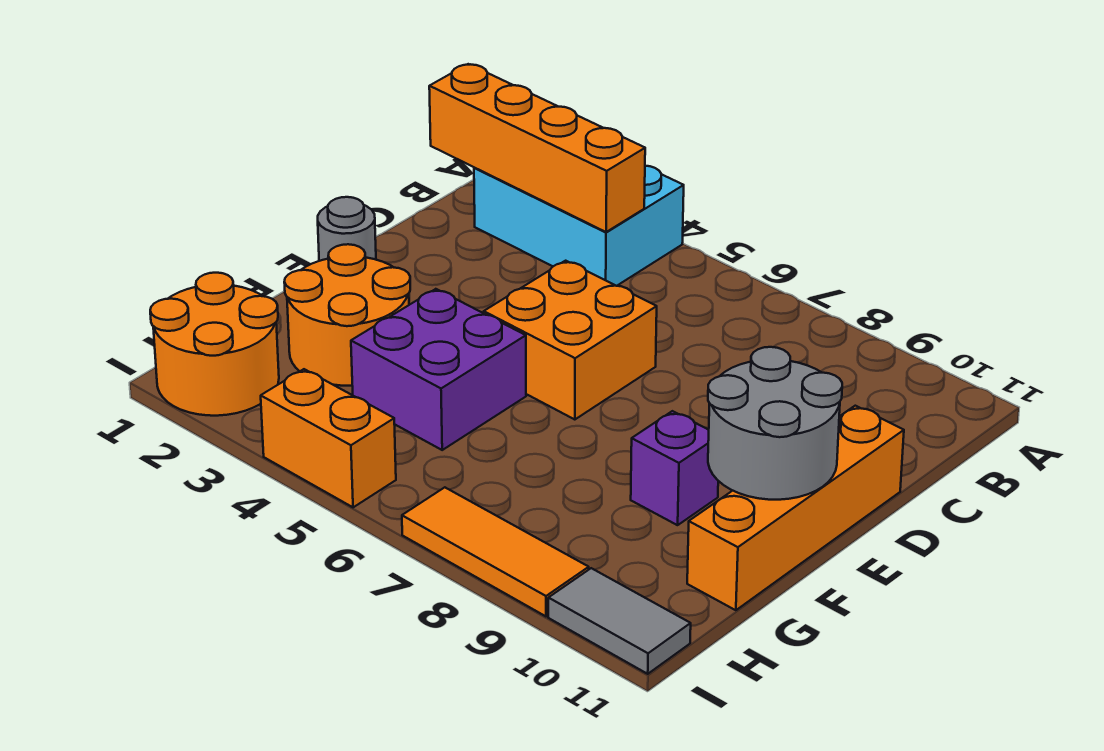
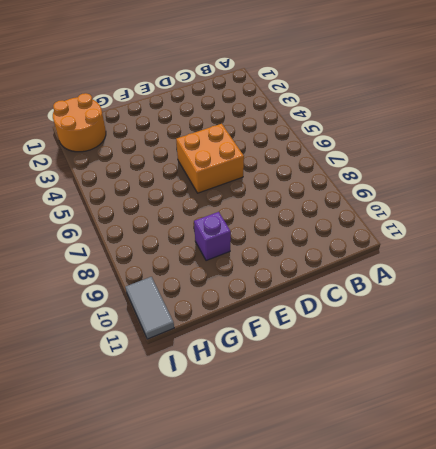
none -> cyan brick A2:B4 level 1
none -> orange brick D11:G11 level 1
none -> grey round brick E1 level 1

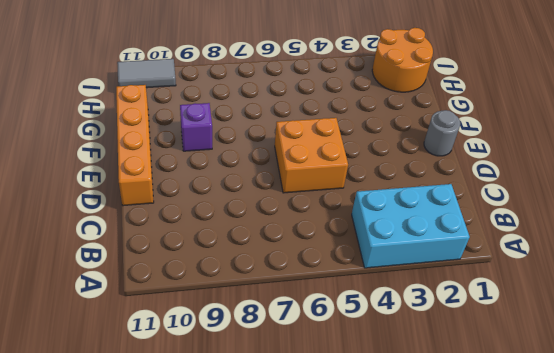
none -> orange round brick F2:G3 level 1
none -> purple brick F4:G5 level 1
none -> orange brick I4:I5 level 1

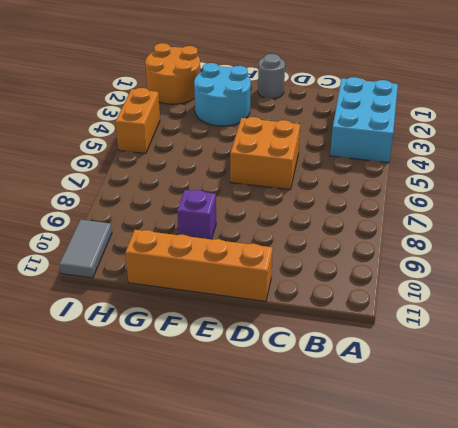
cyan round brick F2:G3 level 1 -> orange round brick F2:G3 level 1
none -> purple brick F4:G5 level 1
none -> orange tile I7:I9 level 1
none -> orange brick B1:B4 level 2

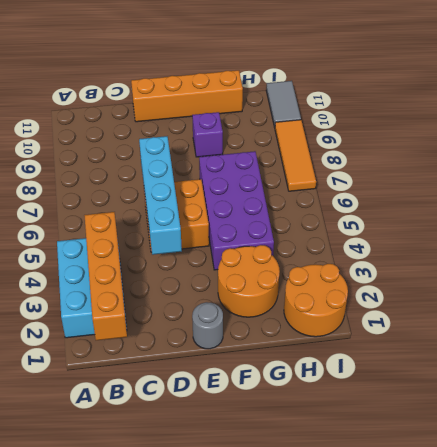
cyan brick D4:D7 level 2 -> none
purple brick F4:G7 level 1 -> purple brick F4:G5 level 1
none -> orange brick I4:I5 level 1
none -> grey round brick E10:F11 level 2

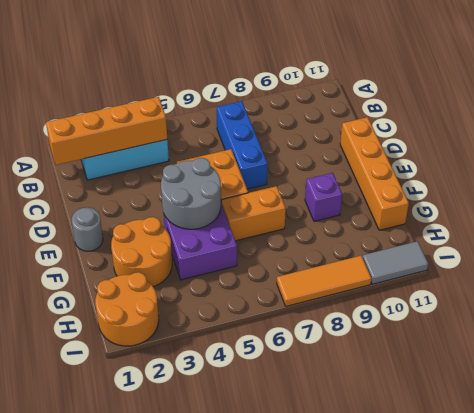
blue brick B7:D7 level 1 -> none
grey round brick E4:F5 level 2 -> grey round brick E10:F11 level 2
orange brick F6:F7 level 1 -> orange brick I4:I5 level 1

